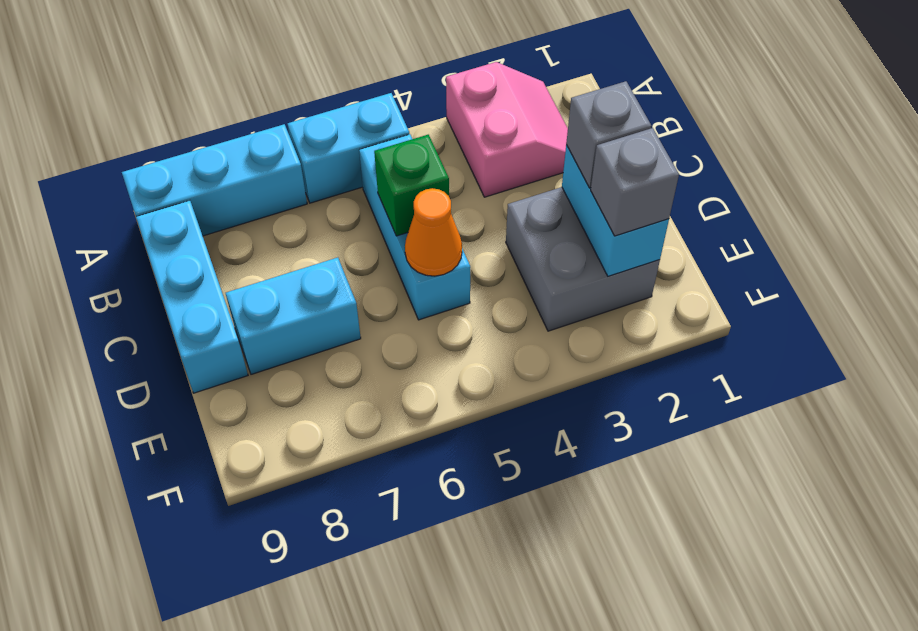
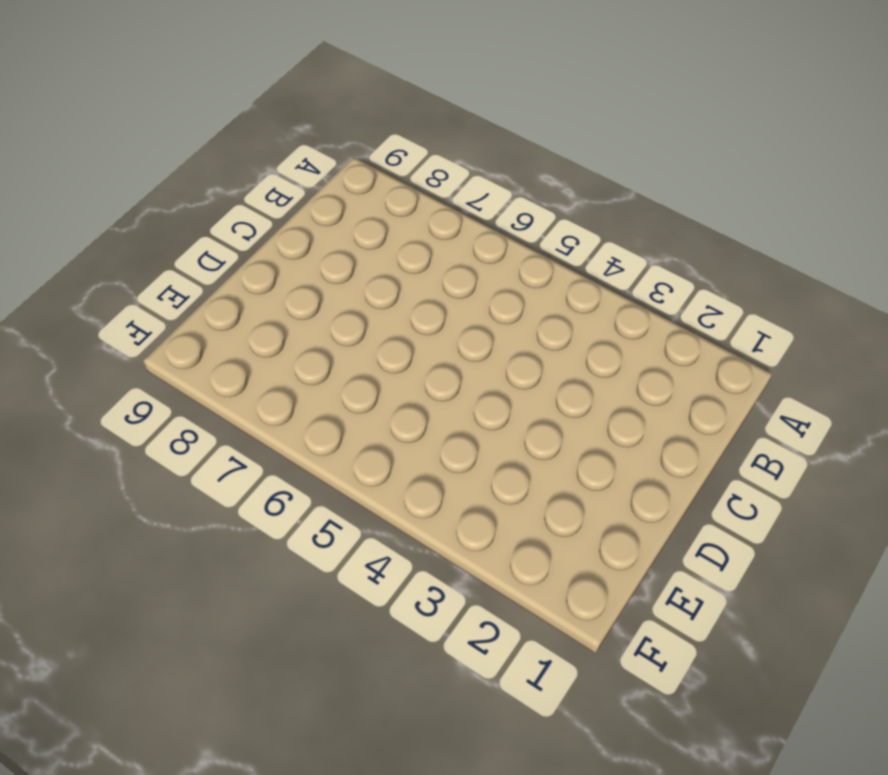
none -> pink slope A2:B3 level 1 top 3
none -> cyan brick A5:A6 level 1
none -> cyan brick A7:A9 level 1

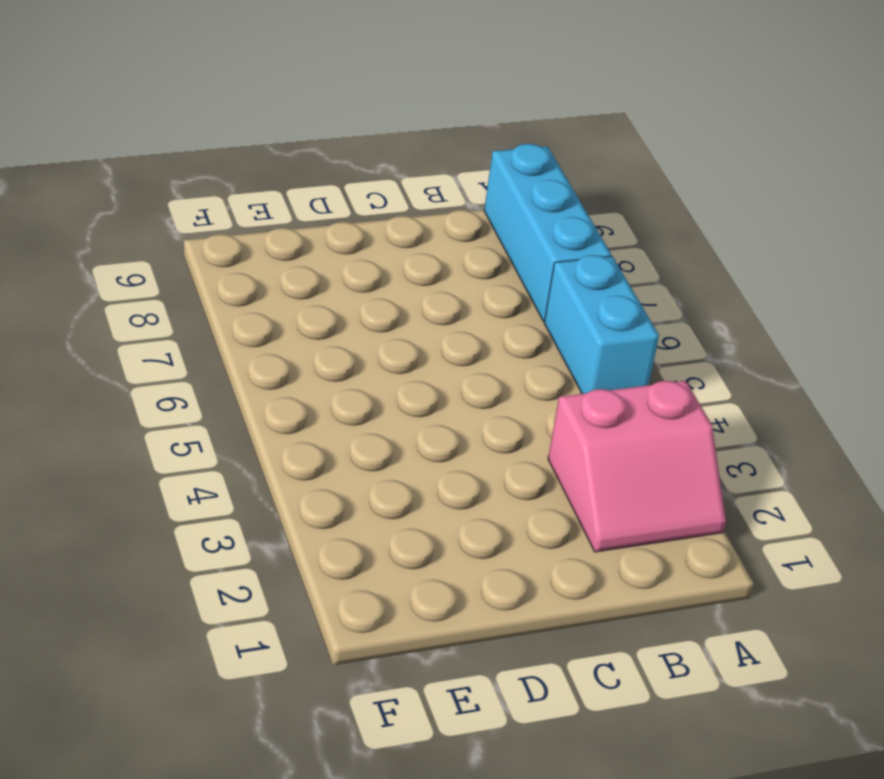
none -> cyan brick B5:D5 level 1
none -> cyan brick B9:D9 level 1
none -> grey brick D2:E3 level 1

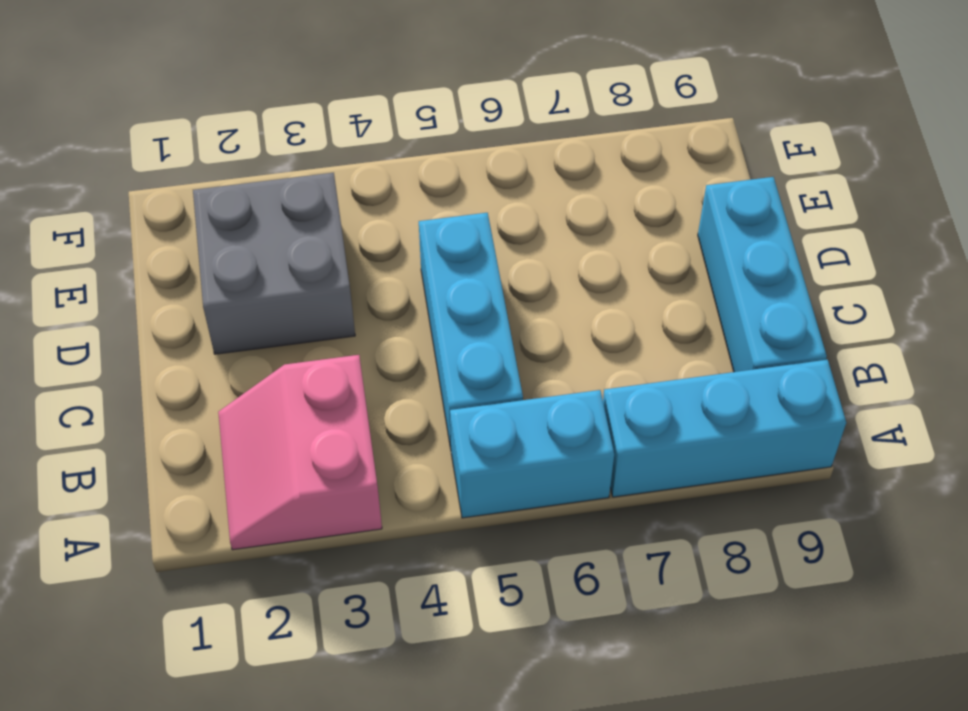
none -> cyan brick D7:D8 level 1
none -> green brick C5 level 2
none -> cyan brick D2:E2 level 2

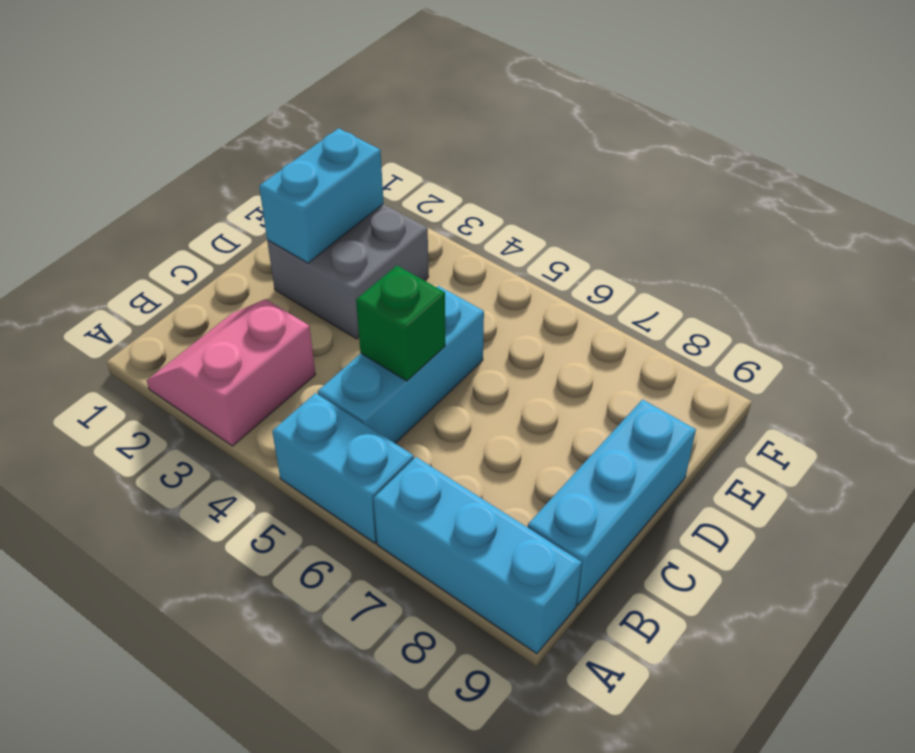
none -> cyan brick D7:D8 level 1
none -> orange cone D5 level 2
none -> grey brick D2 level 3

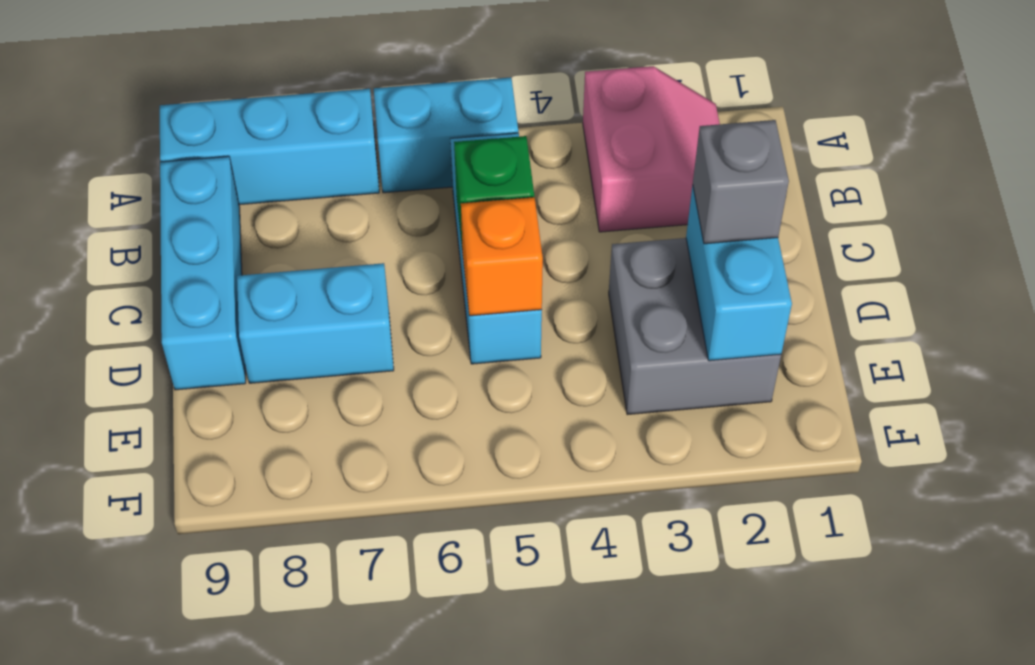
orange brick D5 level 2 -> orange cone D5 level 2
none -> grey brick E2 level 3

